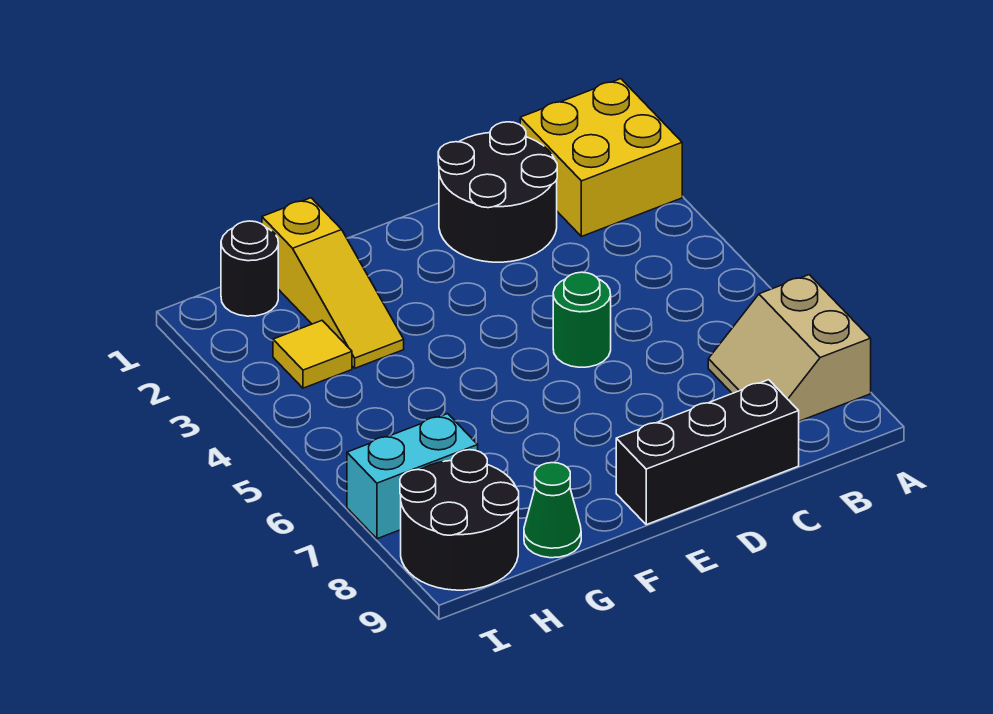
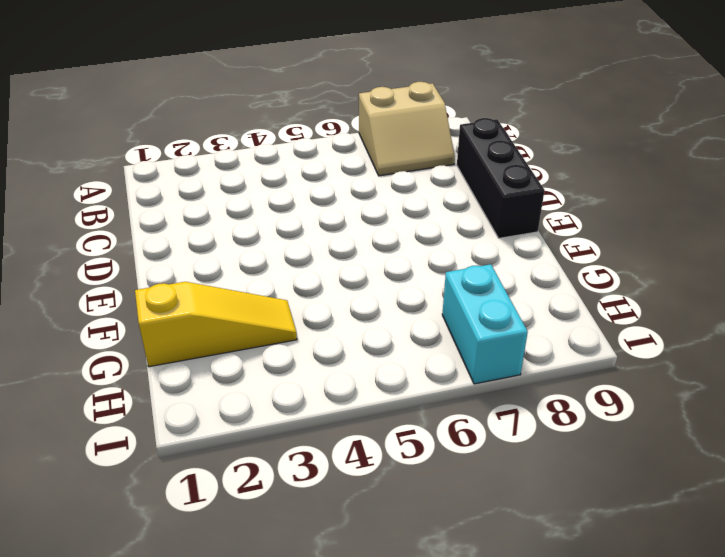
none -> yellow brick A1:B2 level 1
none -> black round brick C1:D2 level 1

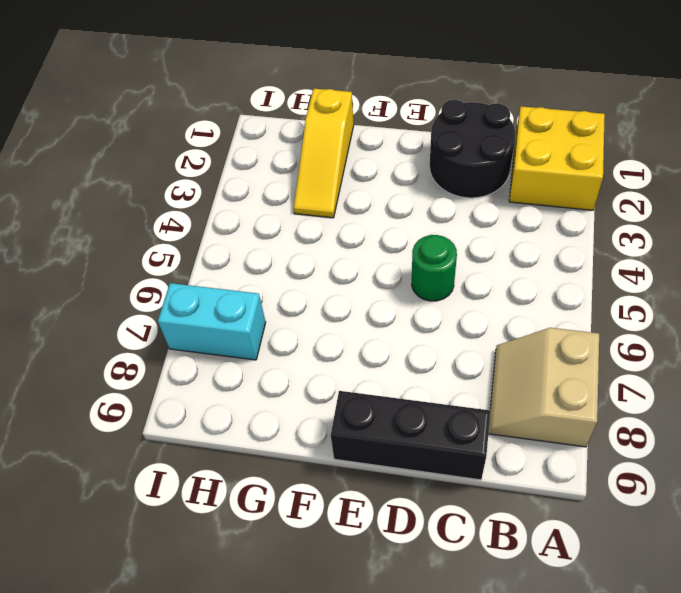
none -> green cone G9 level 1
none -> black round brick H1 level 1

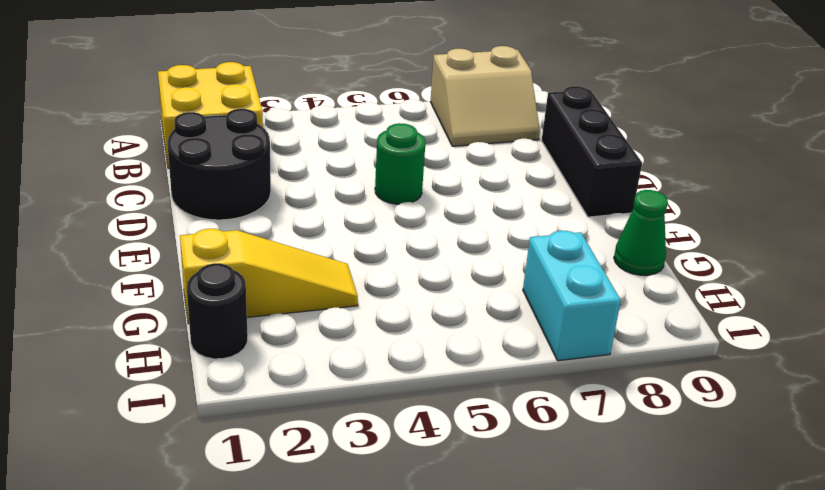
none -> yellow tile H3 level 1
none -> black round brick H8:I9 level 1

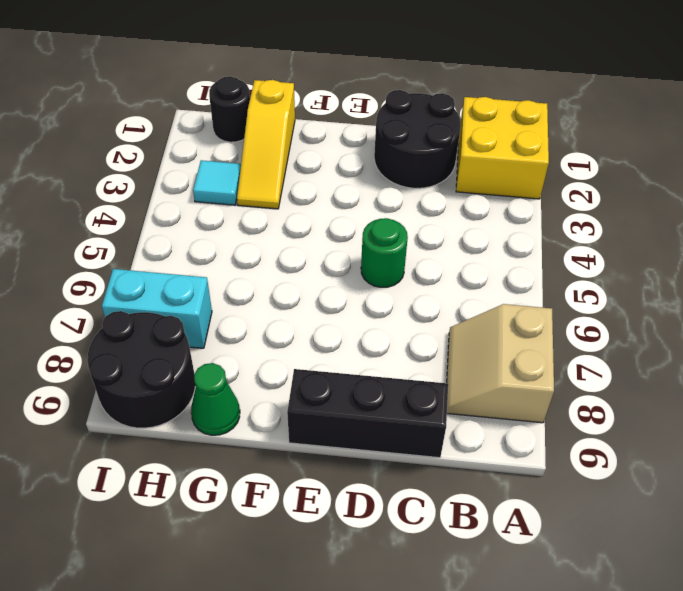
cyan tile H3 level 1 -> yellow tile H3 level 1

